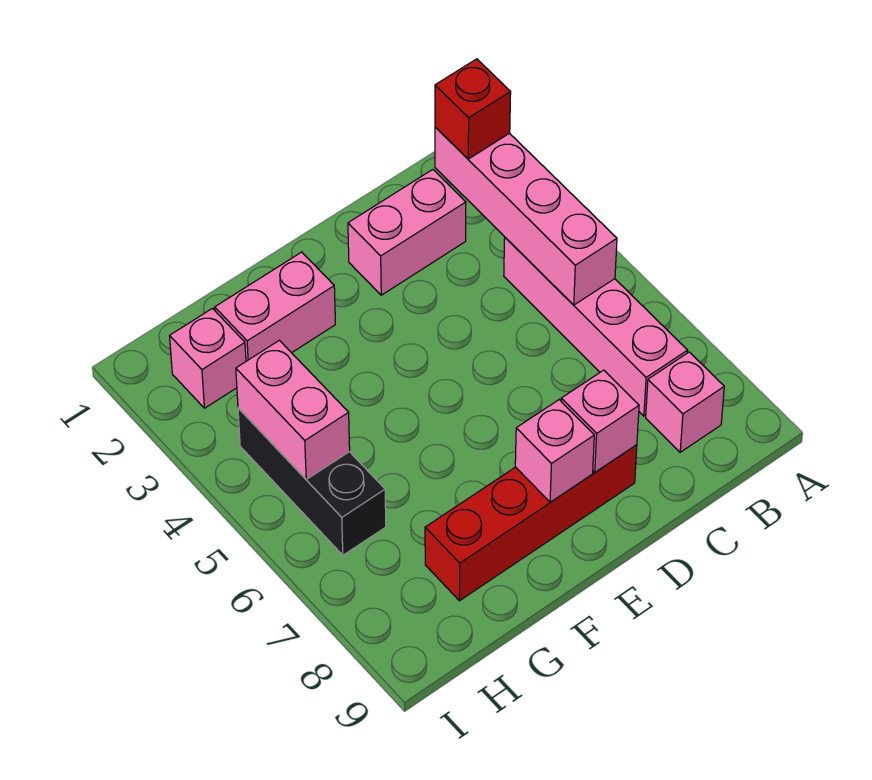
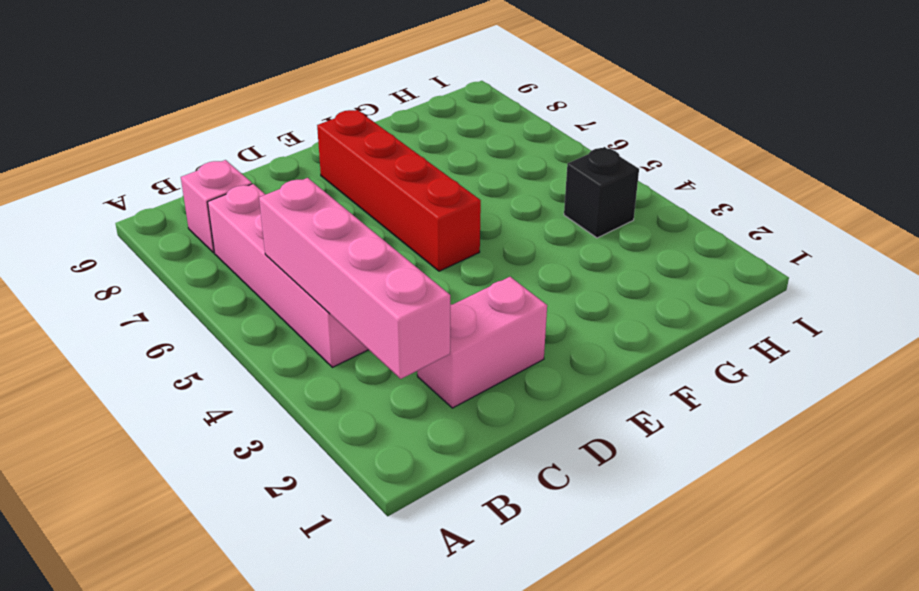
red brick E5:E8 level 1 -> red brick D8:G8 level 1
black brick H4 level 1 -> black brick H4:H6 level 1
none -> pink brick F2:G2 level 1
none -> pink brick H2 level 1
none -> pink brick D8 level 2

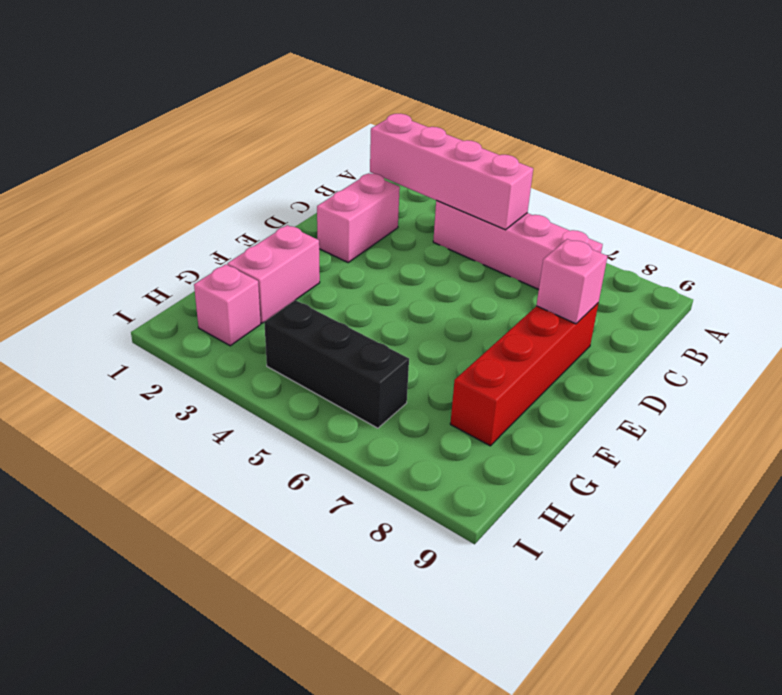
none -> pink brick B8 level 1
none -> pink brick E8 level 2
none -> pink brick H4:H5 level 2

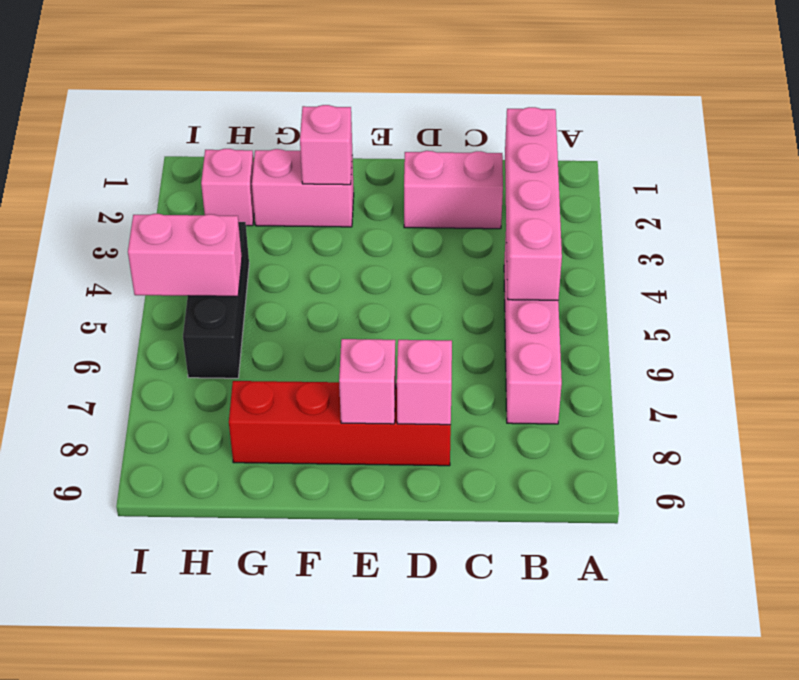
pink brick F2 level 2 -> pink brick B8 level 1
pink brick H5:I5 level 2 -> pink brick H4:H5 level 2
none -> red brick B2 level 3

